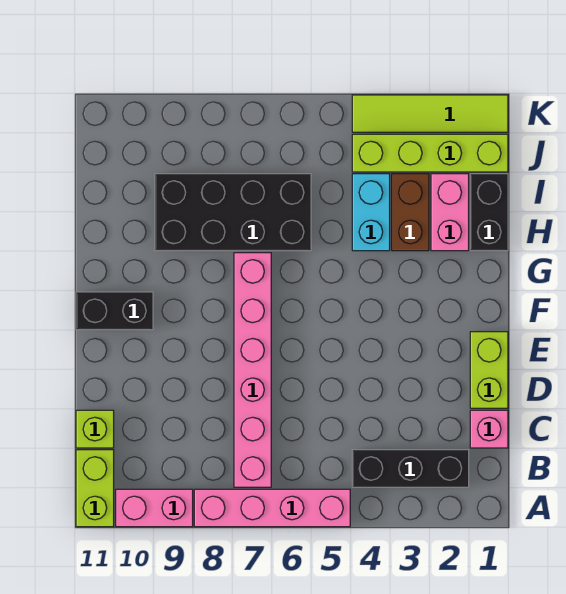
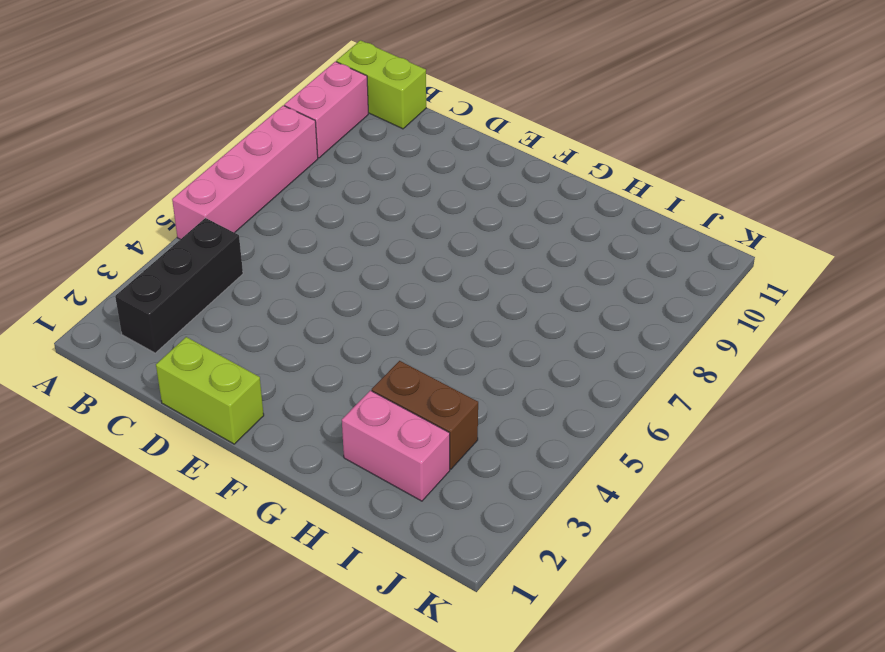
none -> pink brick B7:G7 level 1
none -> pink brick C1 level 1
none -> lime brick C11 level 1

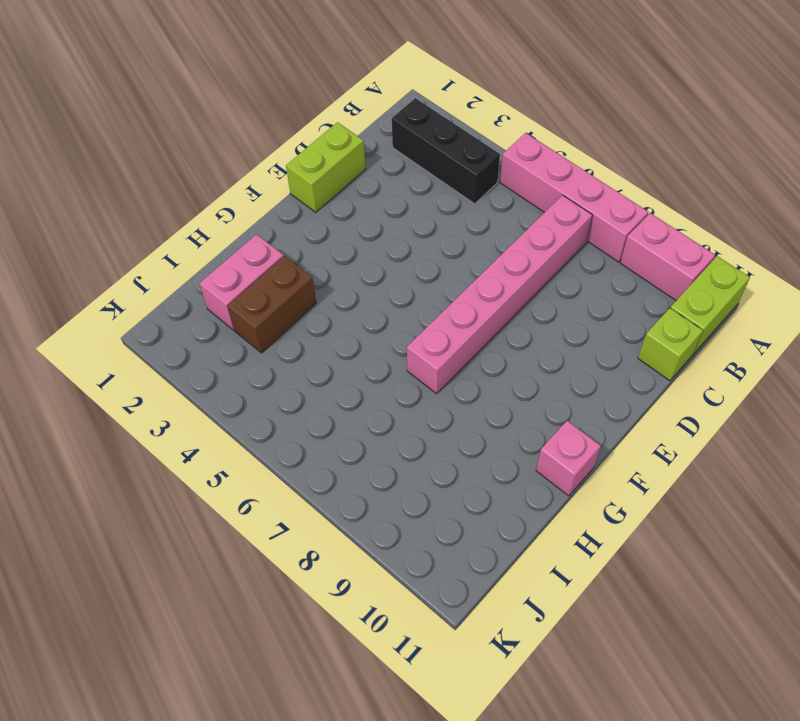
pink brick G11 level 1 -> pink brick C1 level 1
none -> black brick F10:F11 level 1
none -> black brick H1:I1 level 1
none -> cyan brick H4:I4 level 1

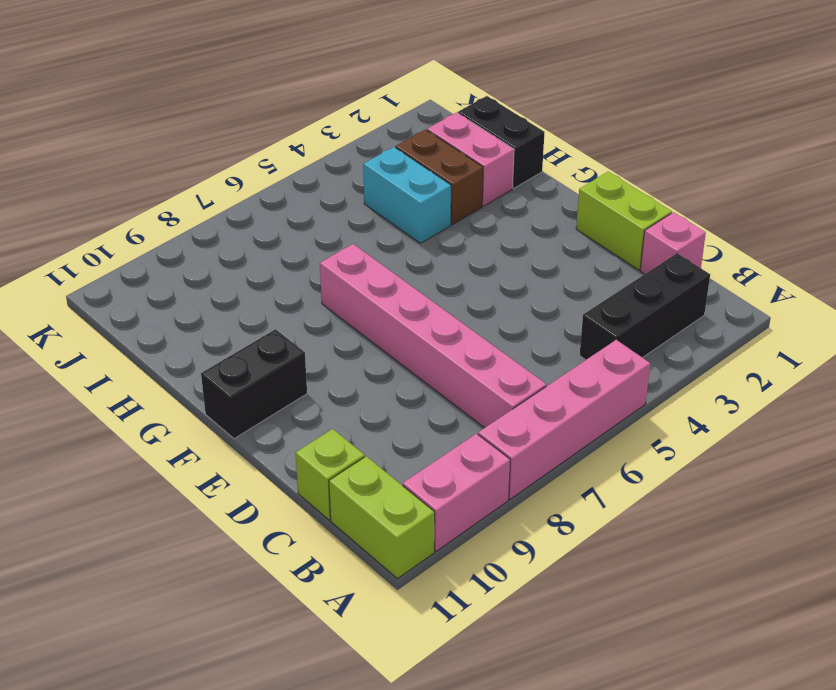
none -> black brick H6:I9 level 1
none -> lime brick J1:J4 level 1
none -> lime tile K1:K4 level 1

